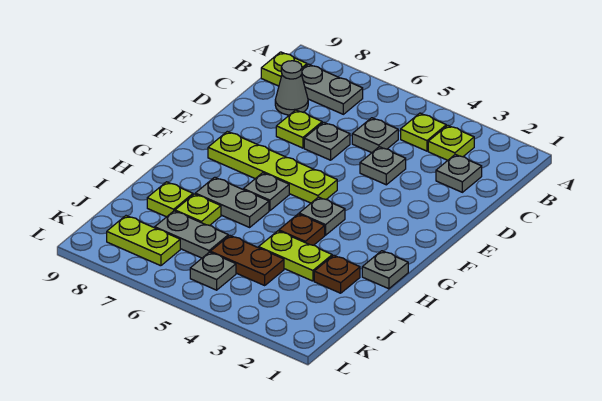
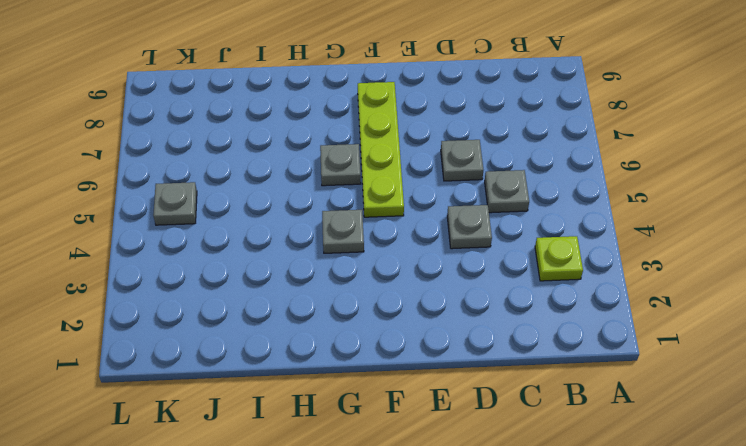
none -> lime plate B4 level 1
none -> grey plate B7:B8 level 1
none -> lime plate B9 level 1

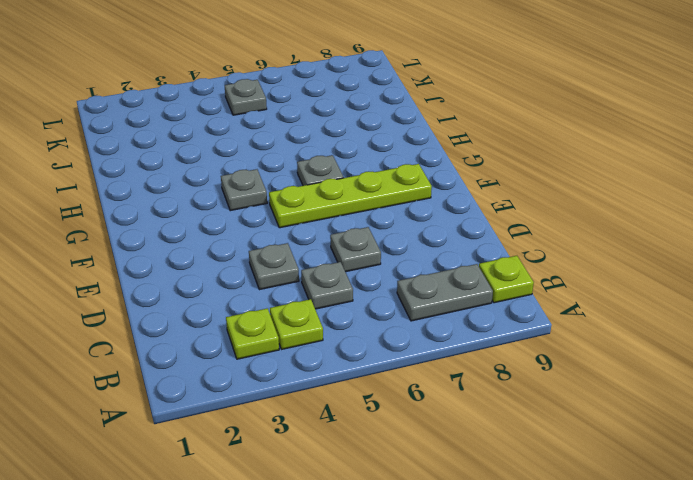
none -> grey plate C2 level 1
none -> grey cone C8 level 1
none -> lime plate D7 level 1

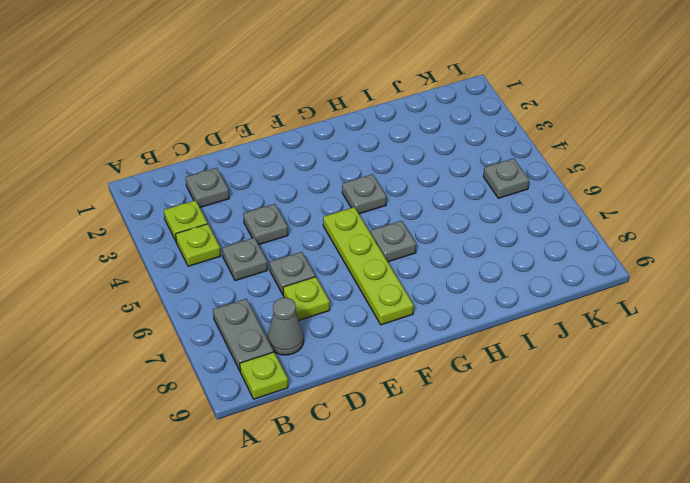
none -> grey plate H1 level 1
none -> brown plate H4 level 1
none -> grey plate H6:H7 level 1

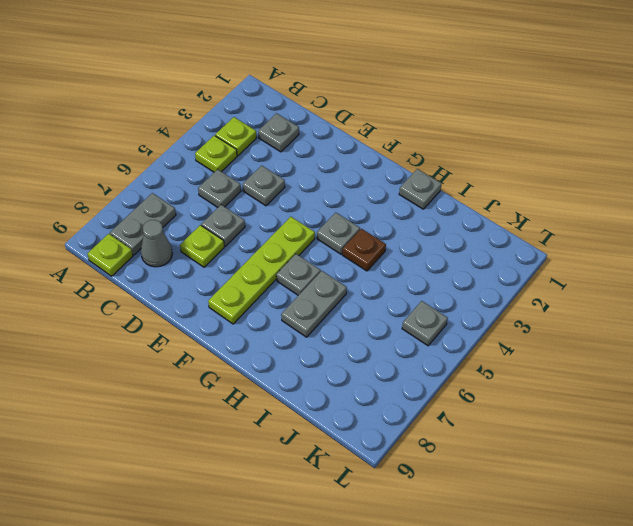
none -> brown plate I2 level 1
none -> lime plate I3:I4 level 1
none -> lime plate I7 level 1

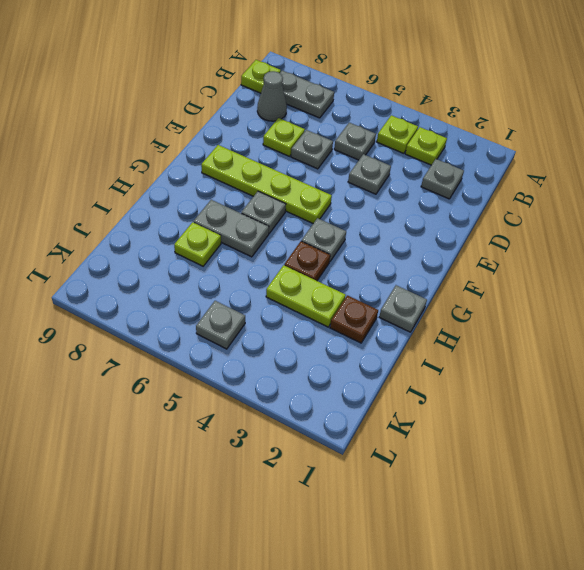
none -> lime plate I8 level 1
none -> brown plate J4:J5 level 1
none -> grey plate J6:J7 level 1

